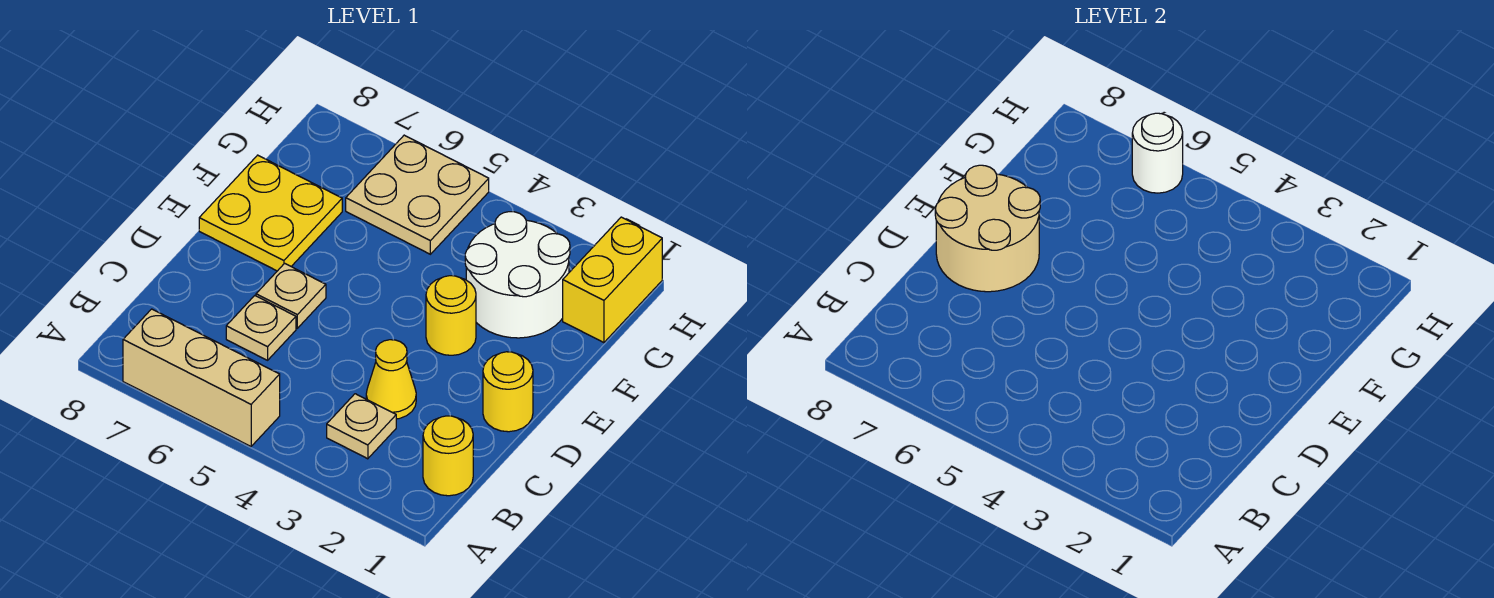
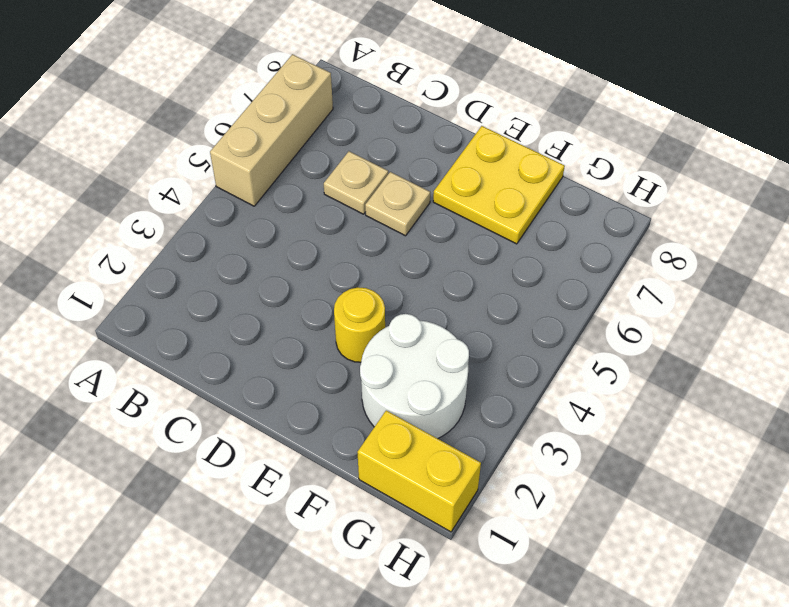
none -> yellow round brick B1 level 1
none -> tan plate B3 level 1
none -> yellow cone C3 level 1

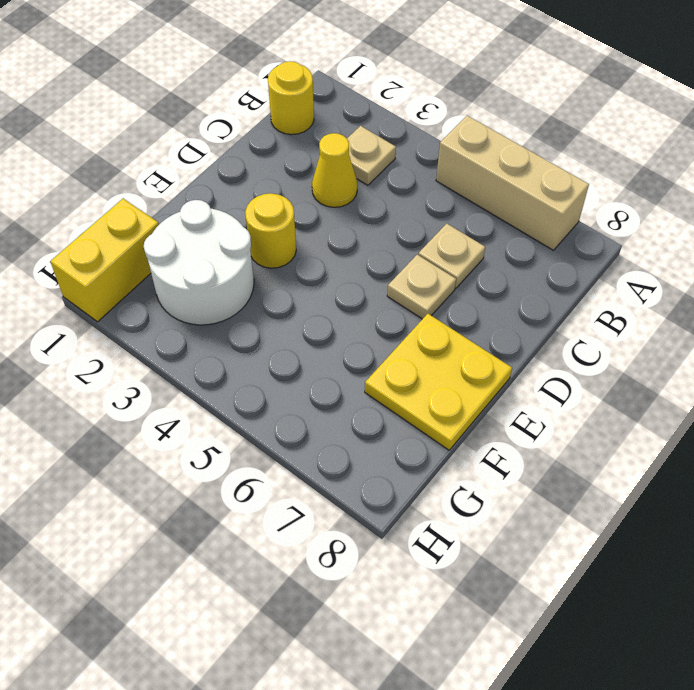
none -> yellow round brick D1 level 1
none -> tan plate G5:H6 level 1
none -> tan round brick D7:E8 level 2

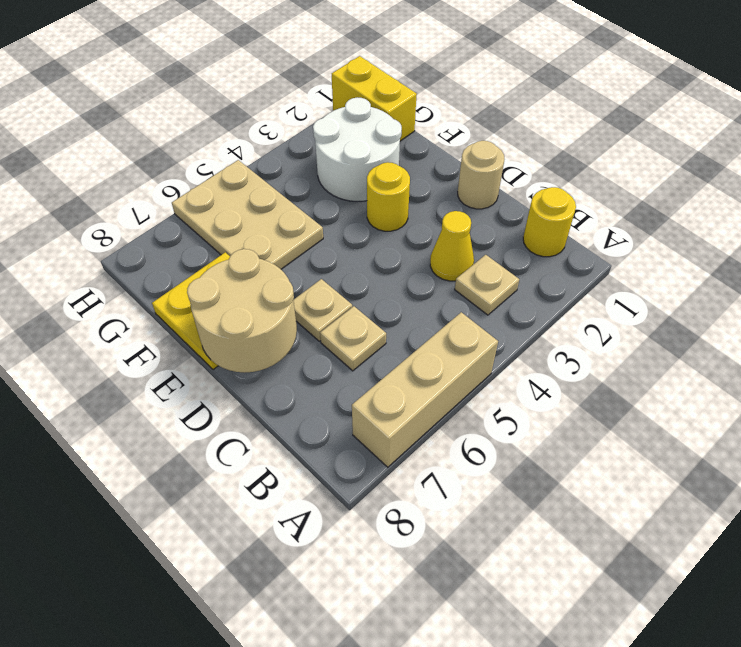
tan round brick D1 level 1 -> yellow round brick D1 level 1
tan plate F5:H6 level 1 -> tan plate G5:H6 level 1
none -> white round brick H6 level 2

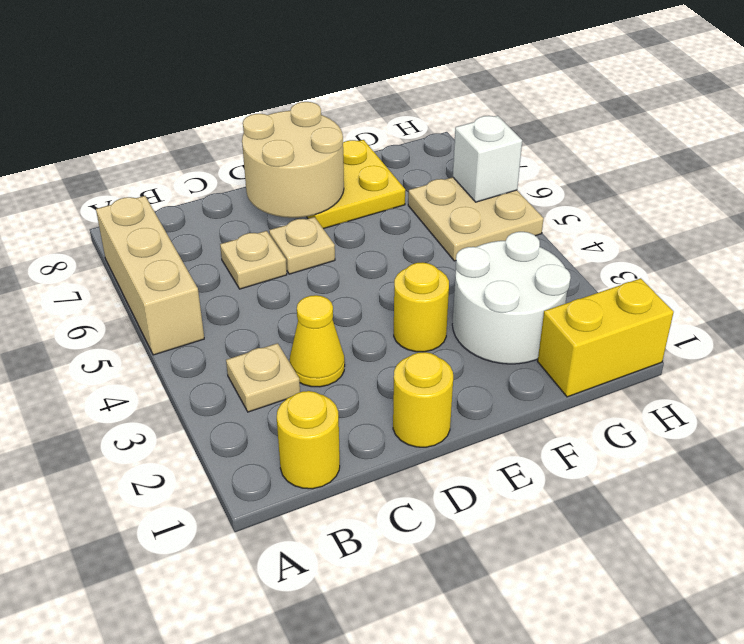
white brick H6 level 2 -> white round brick H6 level 2

